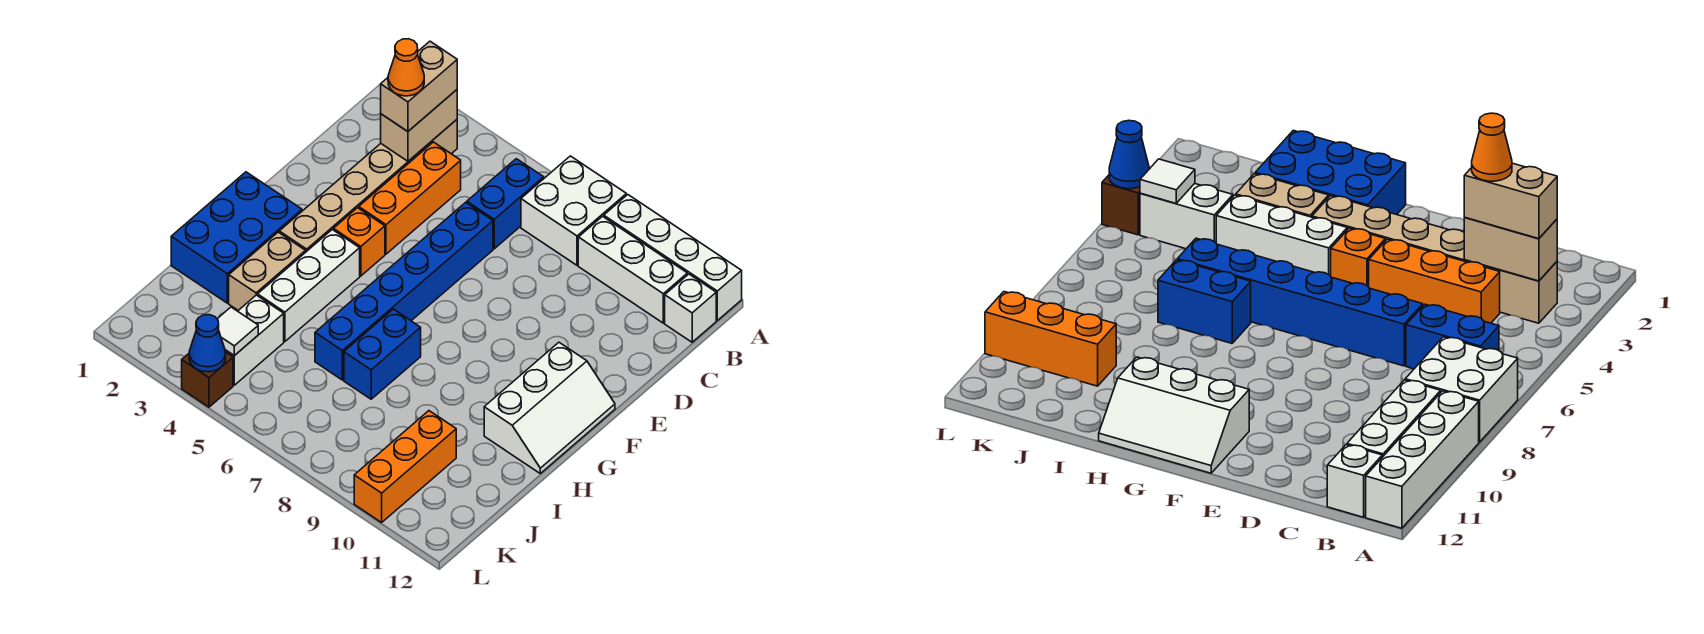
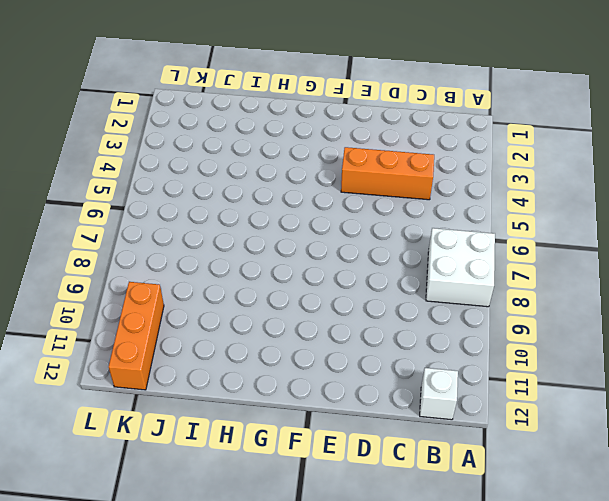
orange brick K10:K12 level 1 -> orange brick J10:L10 level 1
none -> white brick A9:A12 level 1
none -> tan brick B3:G3 level 1
none -> blue brick B6:C6 level 1

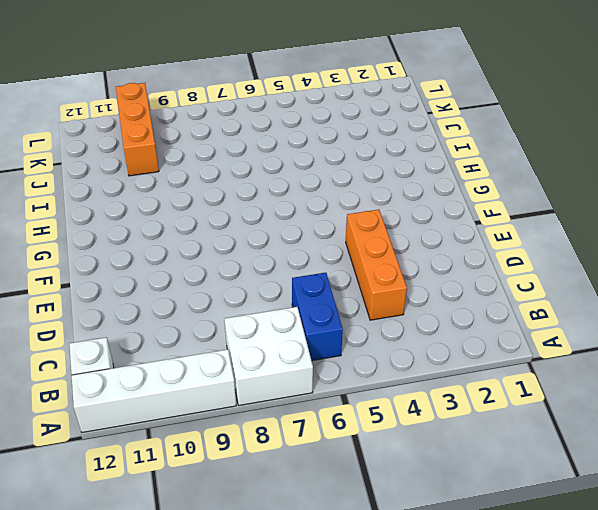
none -> tan brick B3:G3 level 1
none -> white brick B9:B11 level 1
none -> blue brick D6:I6 level 1

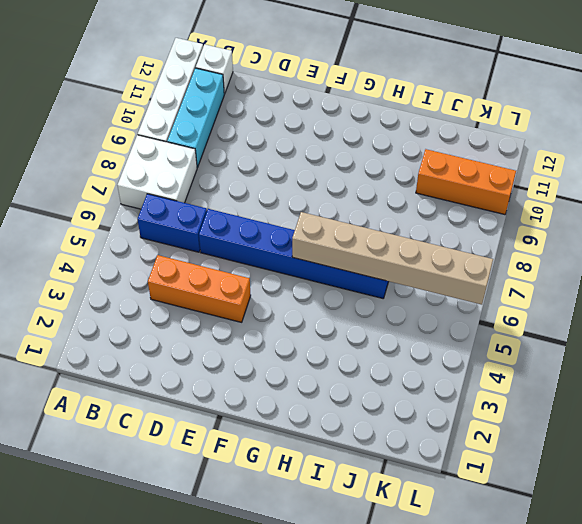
cyan brick B9:B11 level 1 -> white brick B9:B11 level 1
tan brick G6:L6 level 2 -> tan brick B3:G3 level 1
none -> orange brick F4 level 1
none -> white slope F11:H12 level 1 top 11
none -> blue brick G1:I2 level 1

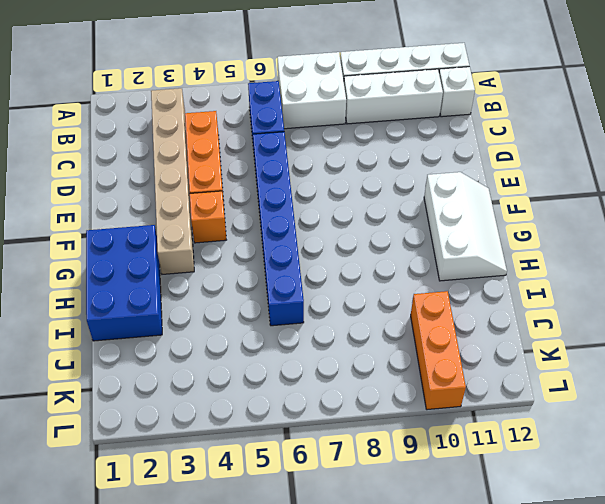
none -> white brick G4:I4 level 1
none -> tan brick H3:I3 level 1
none -> blue brick H7:I7 level 1

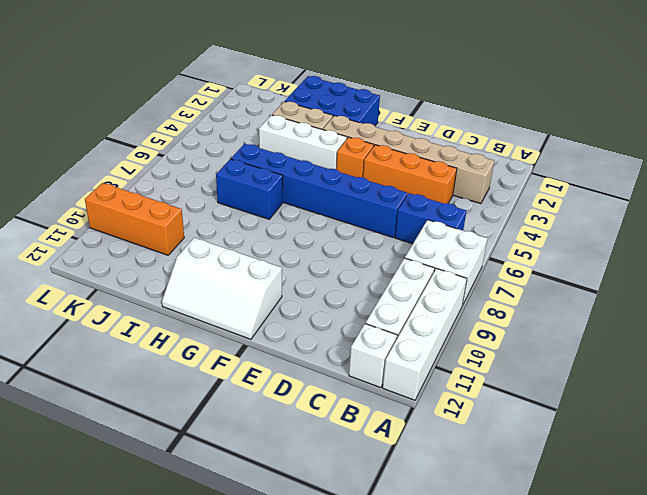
none -> white brick J4:K4 level 1
none -> brown brick L4 level 1
none -> tan brick B3:C3 level 2

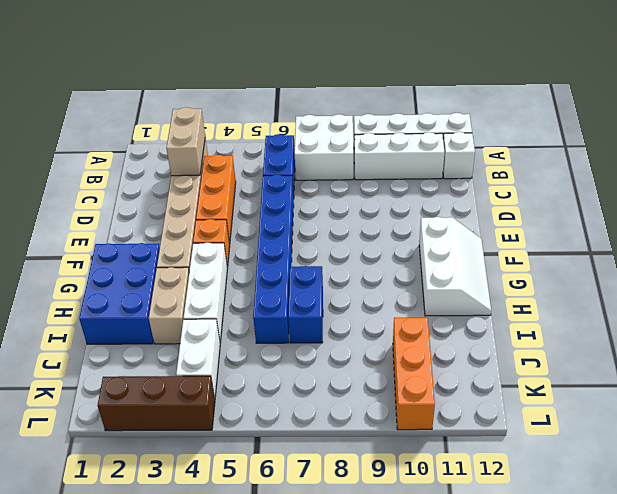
brown brick L2:L4 level 1 -> brown brick L4 level 1
none -> white tile K4 level 2
none -> blue cone L4 level 2
none -> tan brick B3:C3 level 3

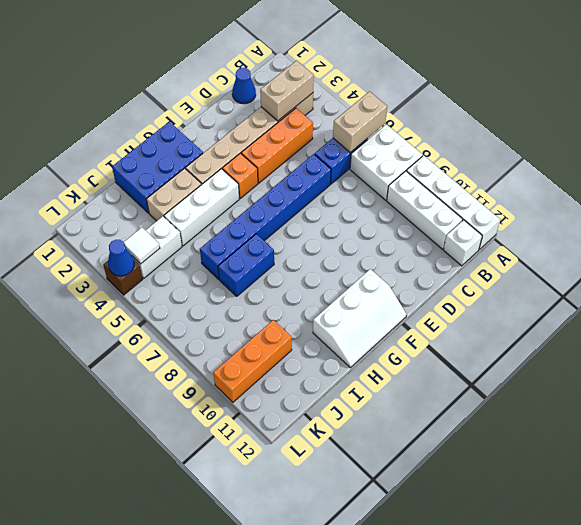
tan brick A6:B6 level 2 -> tan brick B3:C3 level 3
blue cone C1 level 1 -> none
none -> orange cone C3 level 4

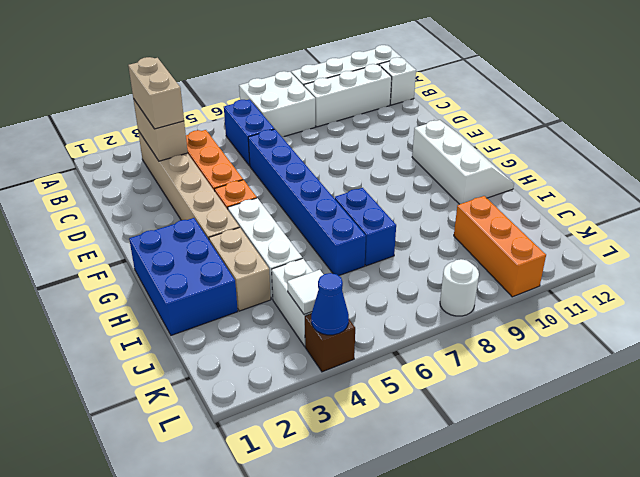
white round brick L8 level 1 -> none
none -> orange cone C3 level 4

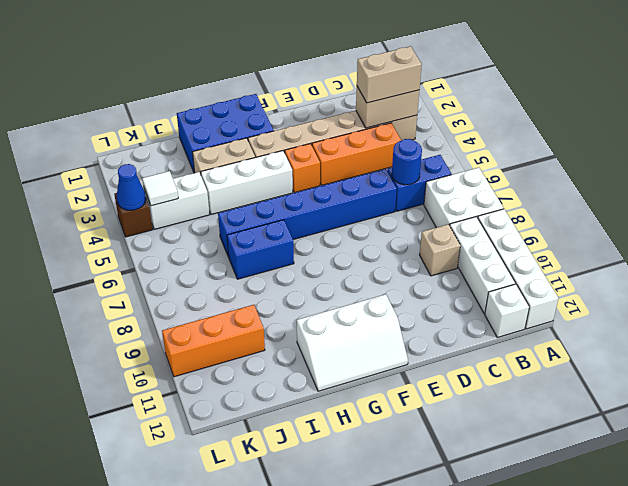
blue round brick C6 level 2 -> none
tan brick C9 level 1 -> none
none -> orange cone C3 level 4

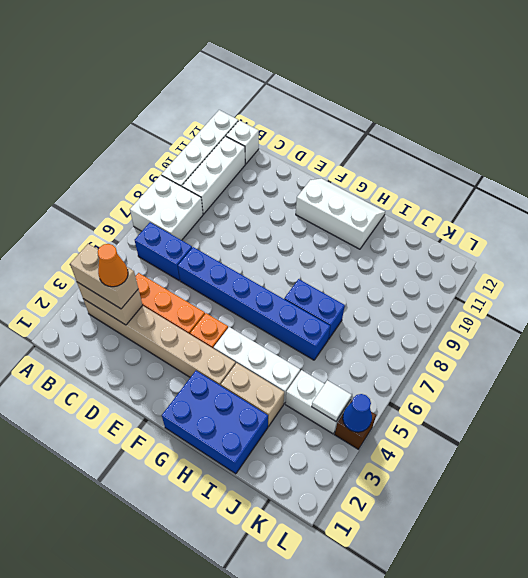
none -> orange brick J10:L10 level 1

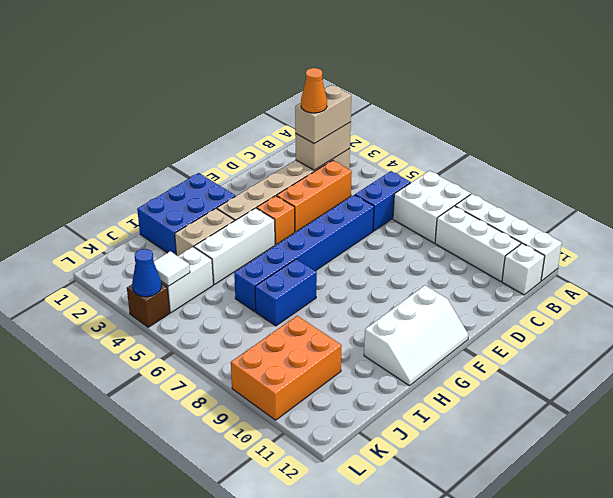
orange brick J9:L10 level 1 -> orange brick J10:L10 level 1

